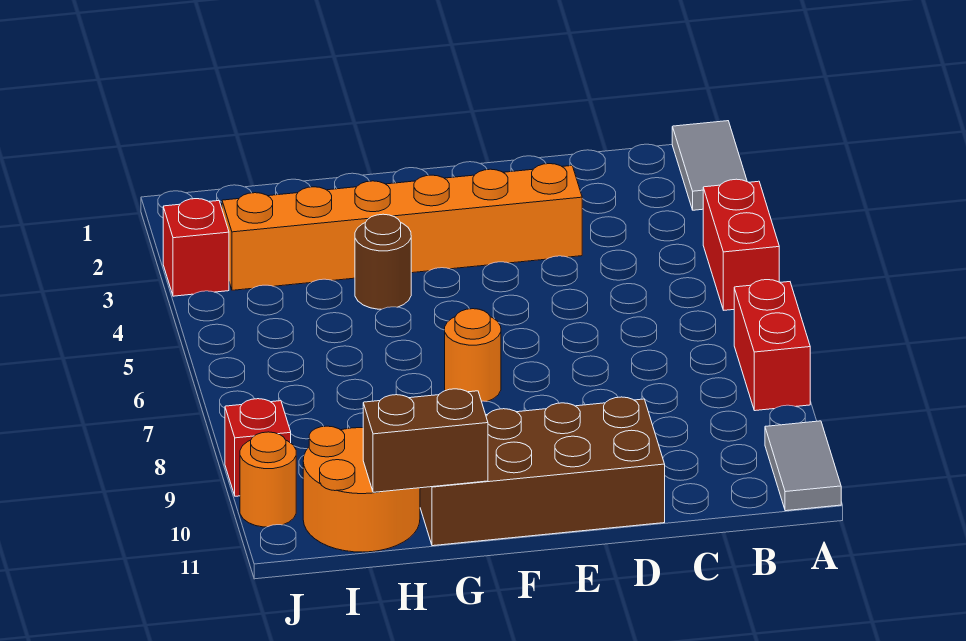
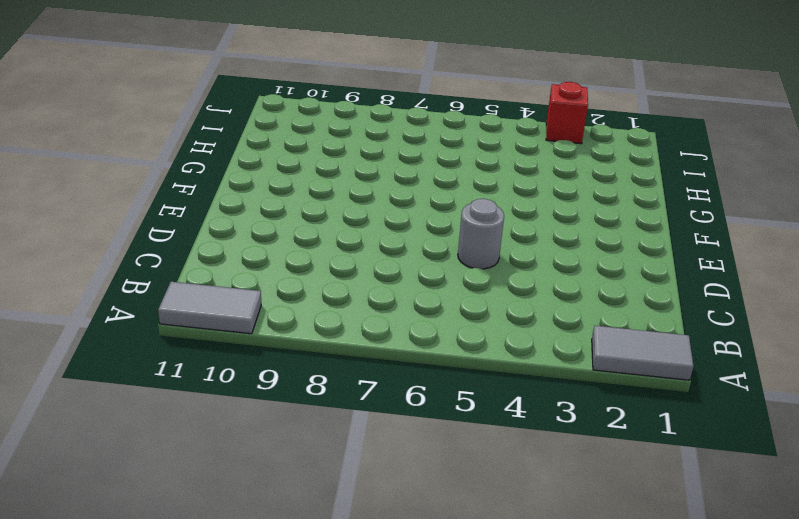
grey round brick D5 level 1 -> none
none -> red brick A4:A5 level 1
none -> red brick A7:A8 level 1
none -> orange brick D3:I3 level 1

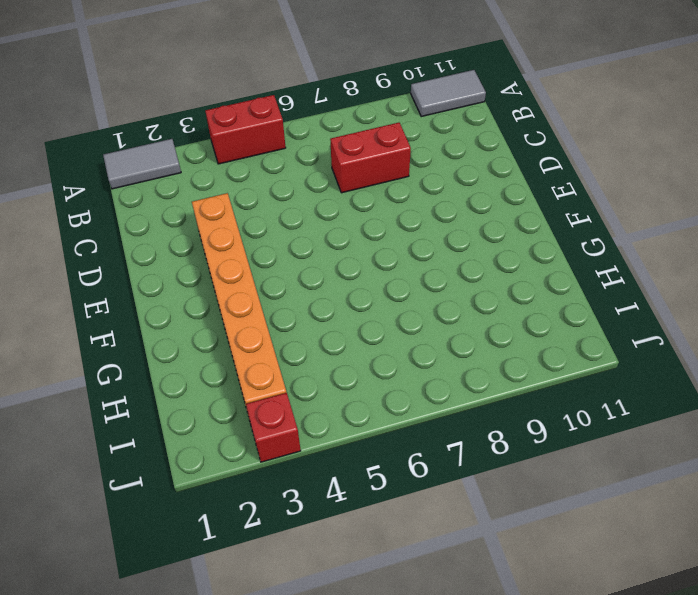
red brick C7:C8 level 1 -> red brick A7:A8 level 1
none -> brown brick D10:G11 level 1
none -> orange round brick F7 level 1
none -> brown round brick G4 level 1

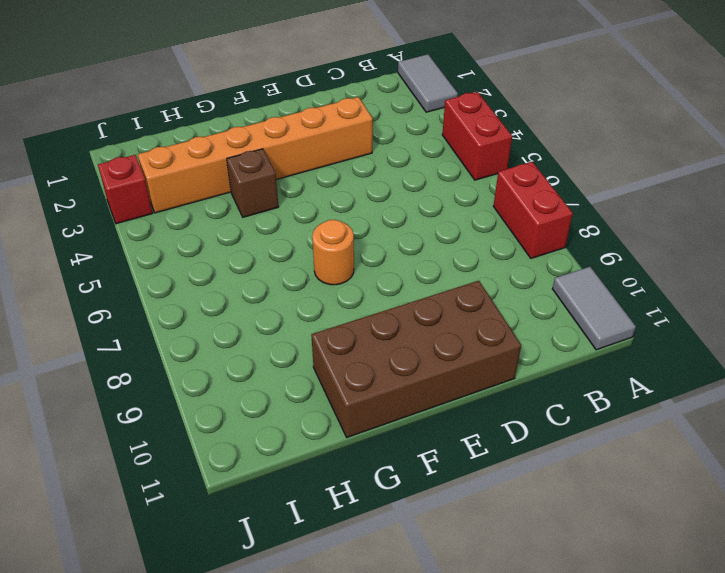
brown brick G4 level 1 -> brown round brick G4 level 1
none -> orange round brick H10:I11 level 1
none -> red brick J9 level 1
none -> orange round brick J10 level 1

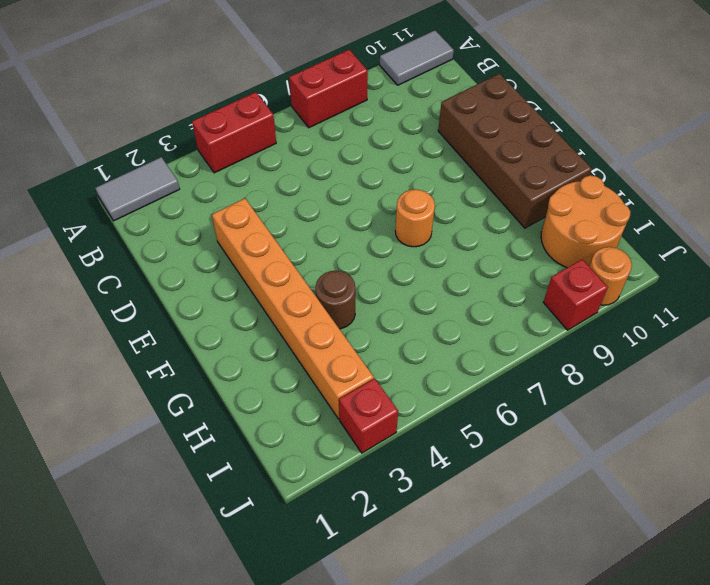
none -> brown brick G11:H11 level 2

